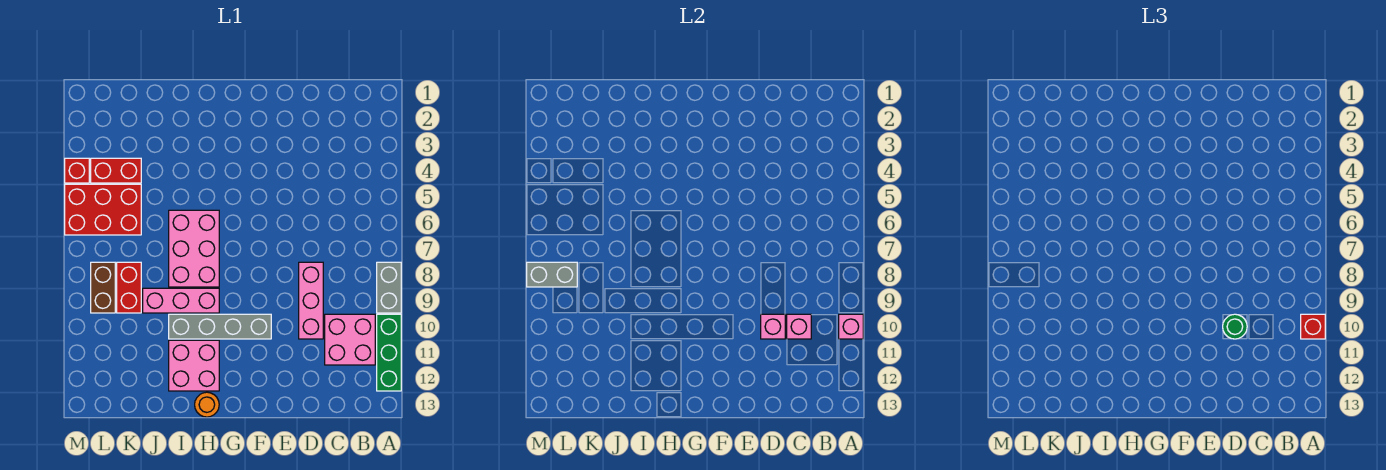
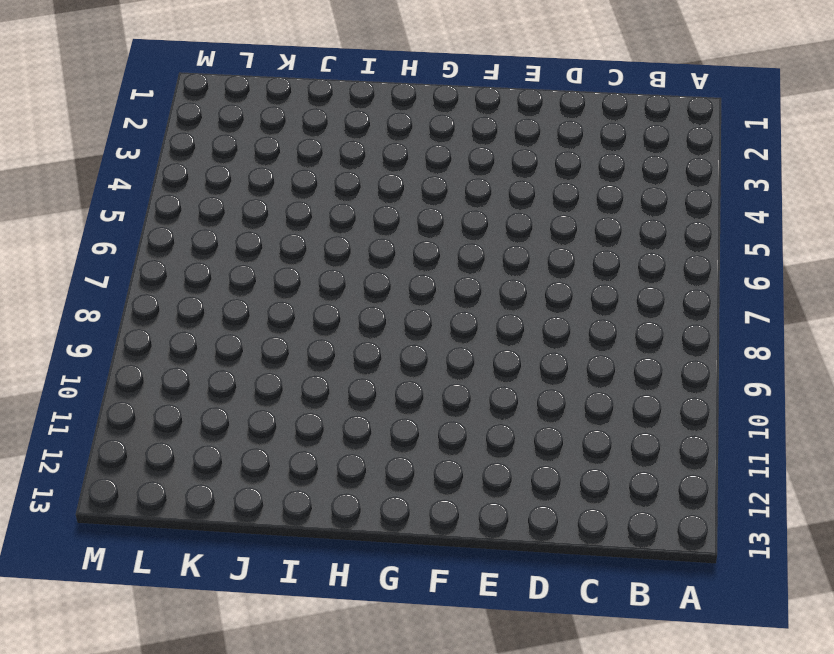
none -> grey brick A8:A9 level 1
none -> green brick A10:A12 level 1
none -> pink brick B10:C11 level 1

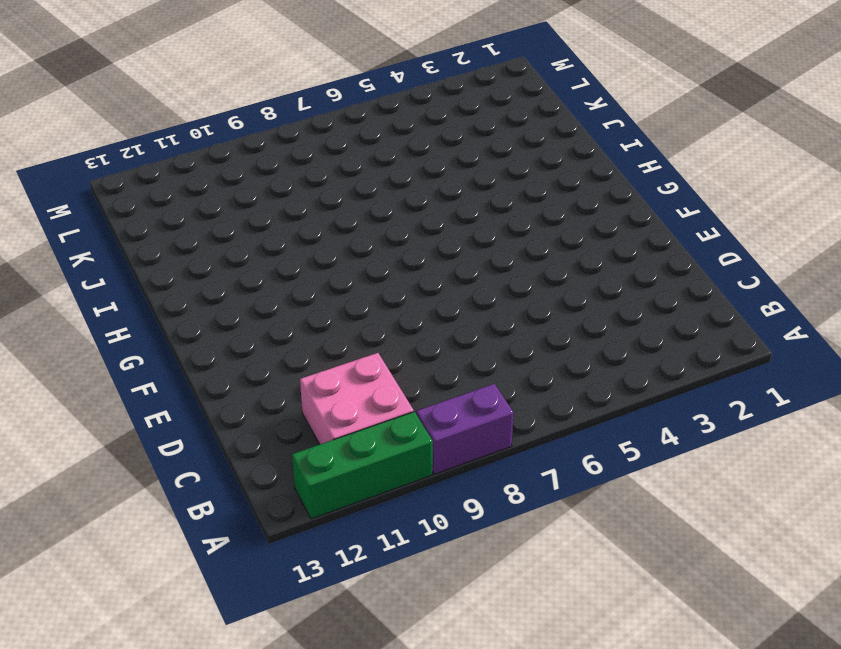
purple brick A8:A9 level 1 -> grey brick A8:A9 level 1
none -> pink brick D8:D10 level 1
none -> grey brick F10:I10 level 1
none -> pink brick H6:I8 level 1

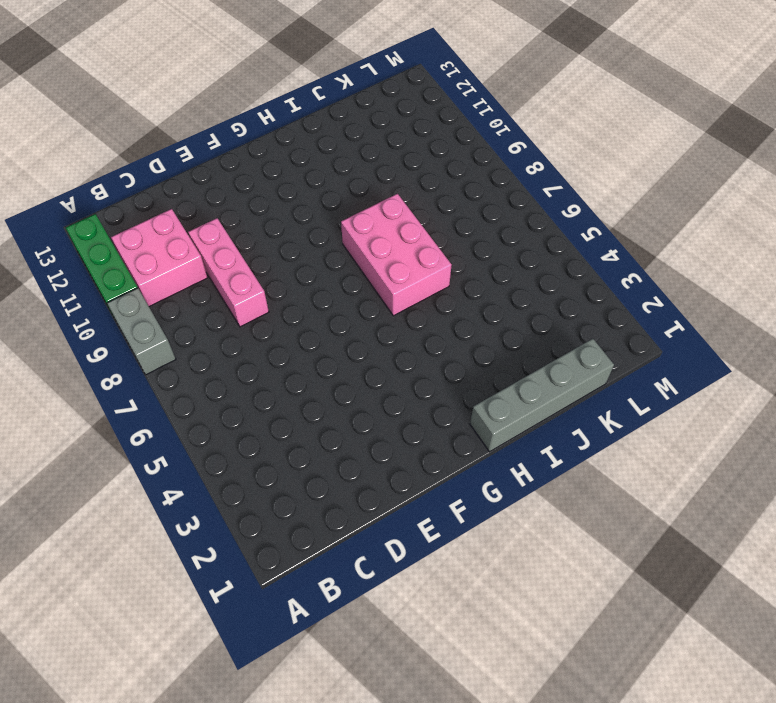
grey brick H1:K1 level 1 -> grey brick F10:I10 level 1
none -> pink brick H9:J9 level 1
none -> pink brick H11:I12 level 1
none -> orange round brick H13 level 1

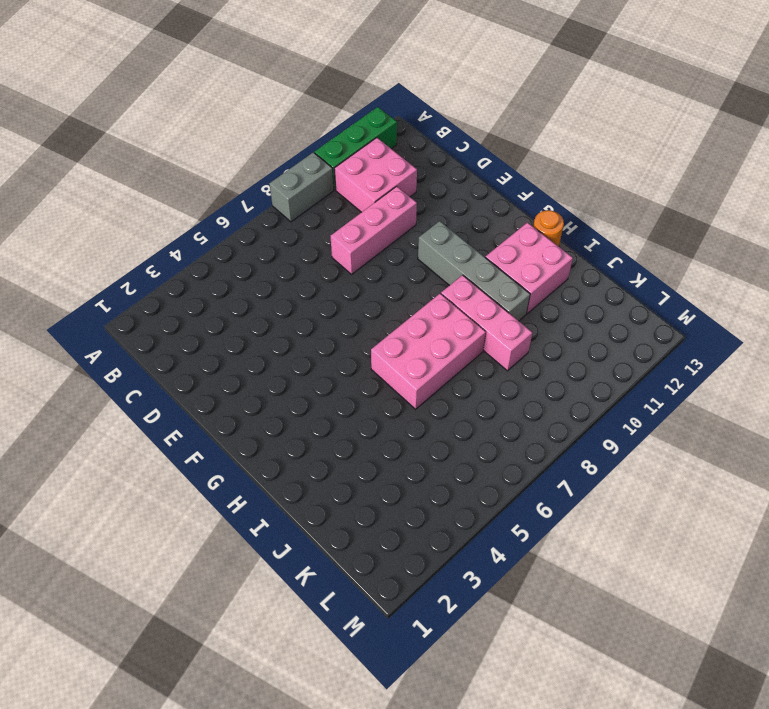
none -> red brick K4:L4 level 1
none -> red brick K5:M6 level 1
none -> red brick K8:K9 level 1

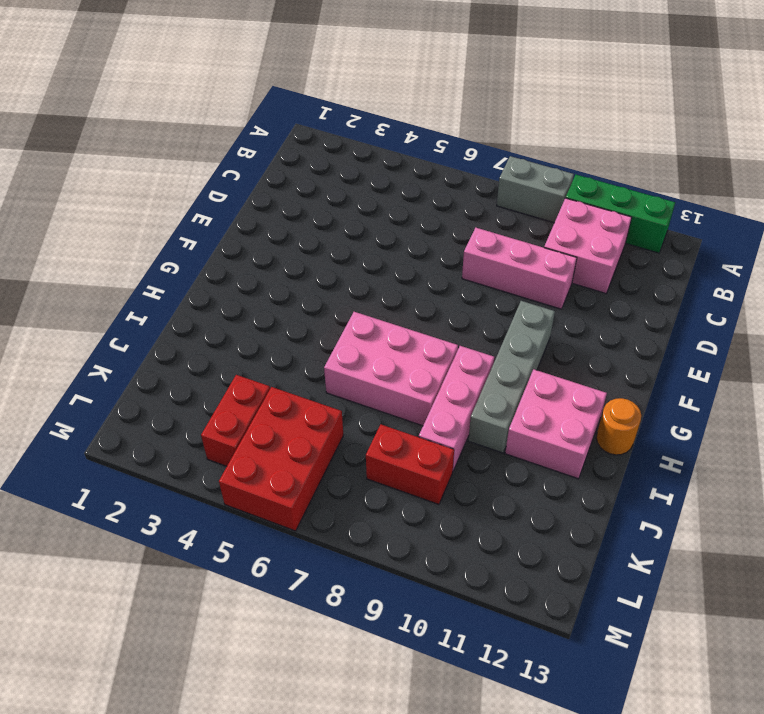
none -> brown brick L8:L9 level 1
none -> red brick M4 level 1
none -> pink brick A10 level 2

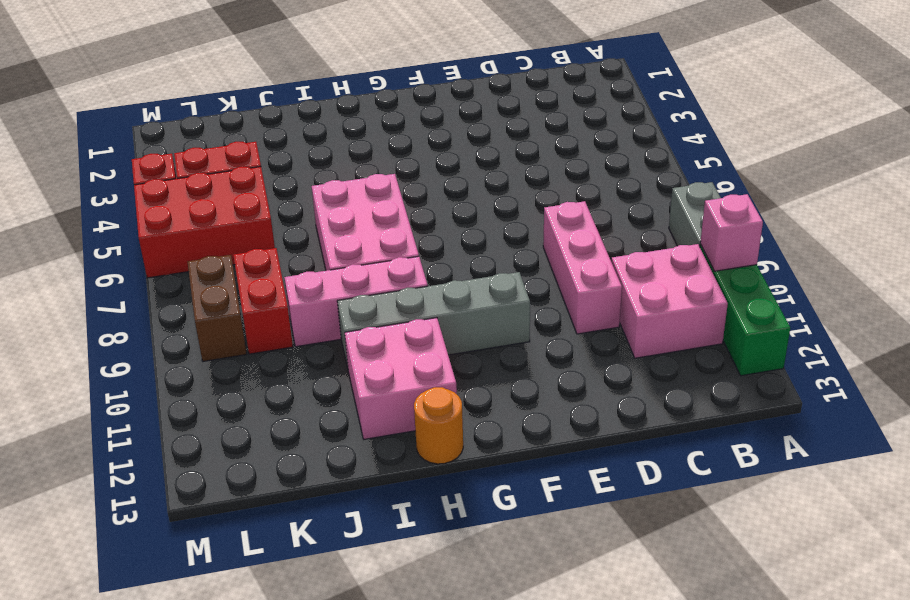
none -> pink brick C10 level 2
none -> pink brick D10 level 2
none -> grey brick L8:M8 level 2

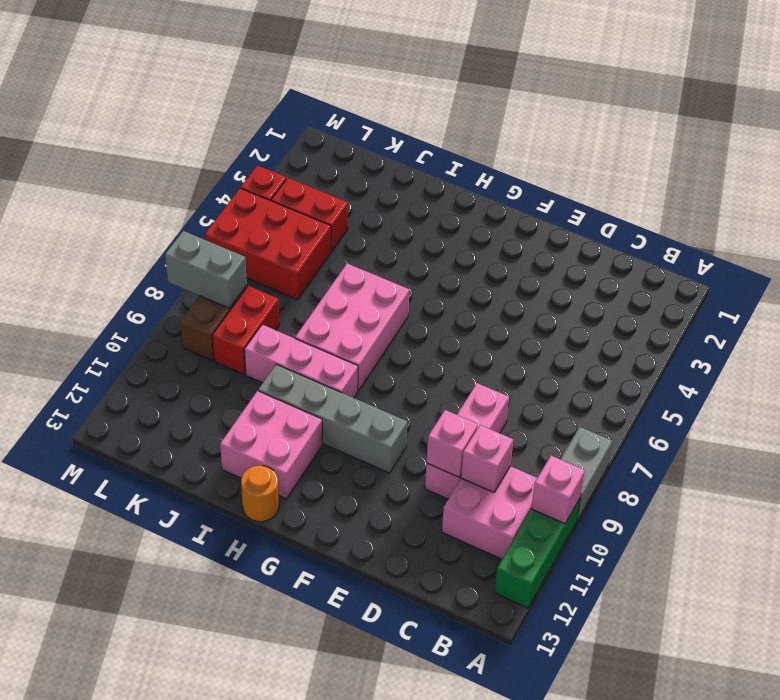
none -> red brick A10 level 3
none -> green round brick D10 level 3

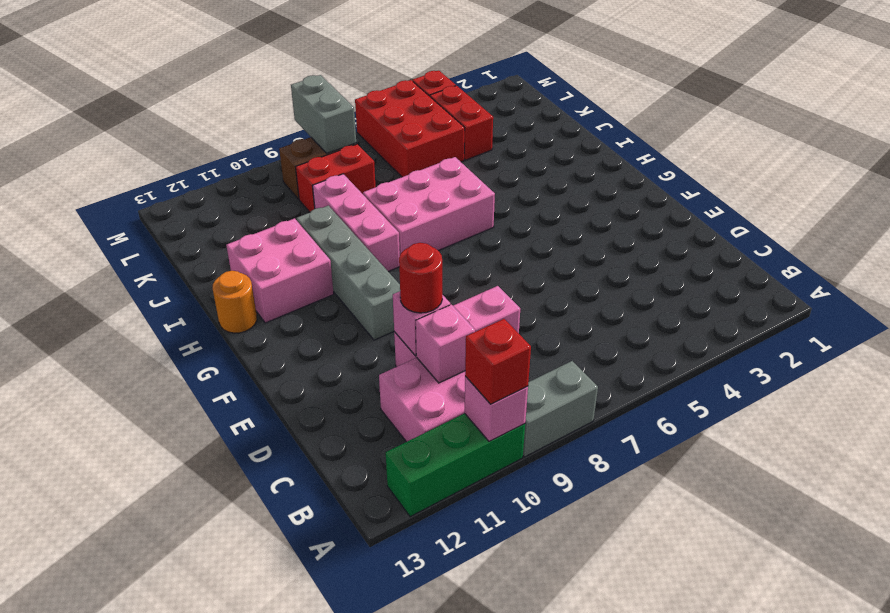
red round brick D10 level 3 -> green round brick D10 level 3

